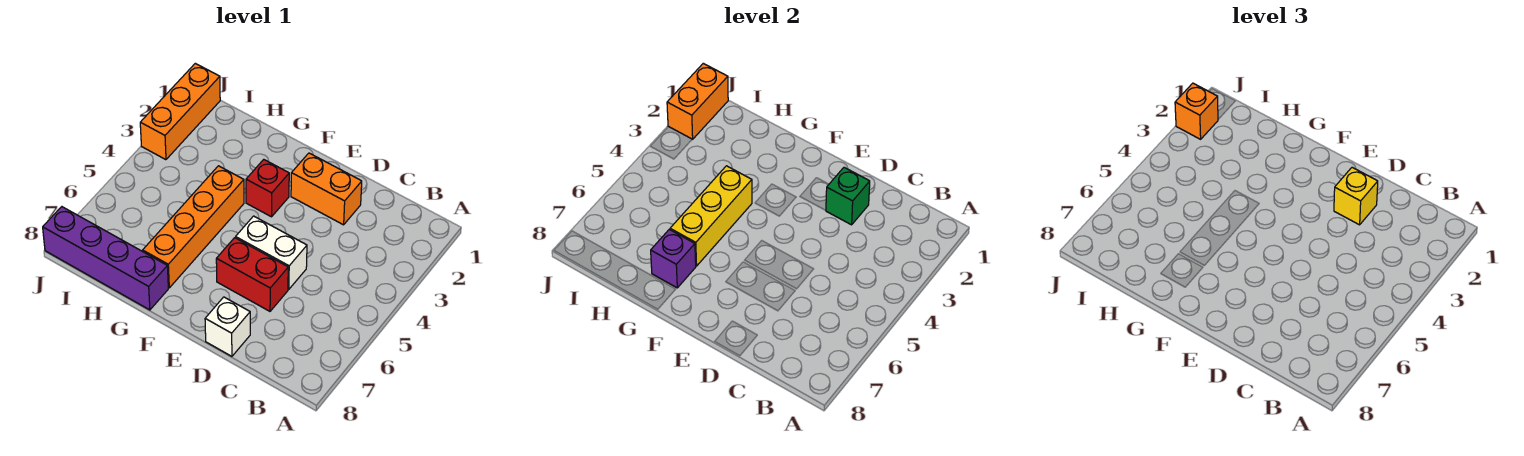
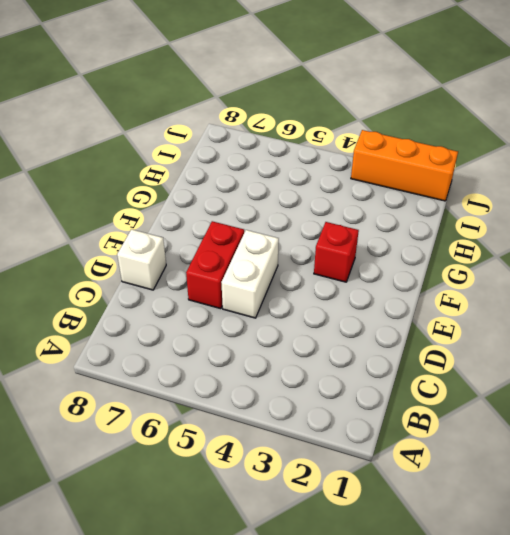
none -> orange brick D2:E2 level 1
none -> orange brick G4:G7 level 1
none -> purple brick G8:J8 level 1

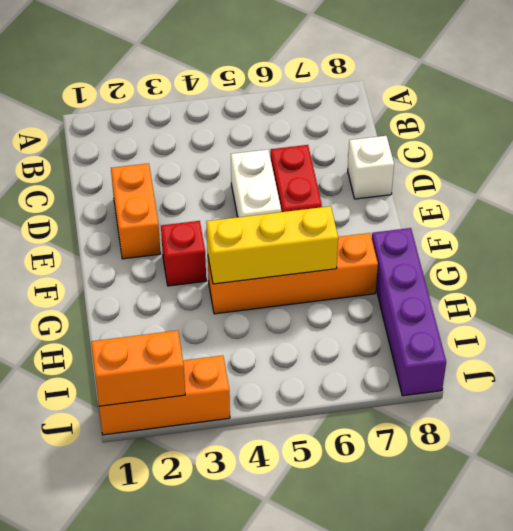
none -> green brick D2 level 2
none -> purple brick G7 level 2
none -> yellow brick D2 level 3

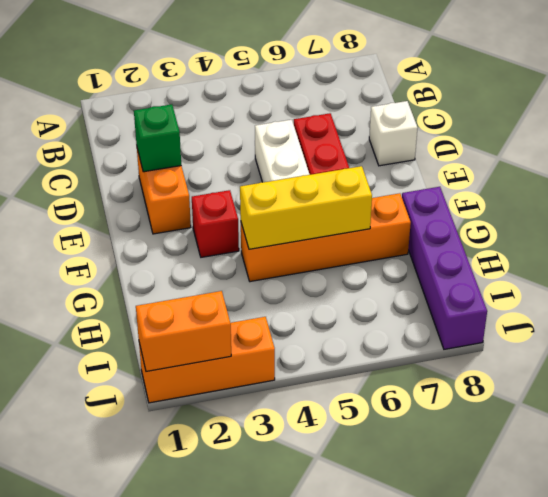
none -> purple brick G7 level 2
none -> yellow brick D2 level 3
none -> orange brick J2 level 3

